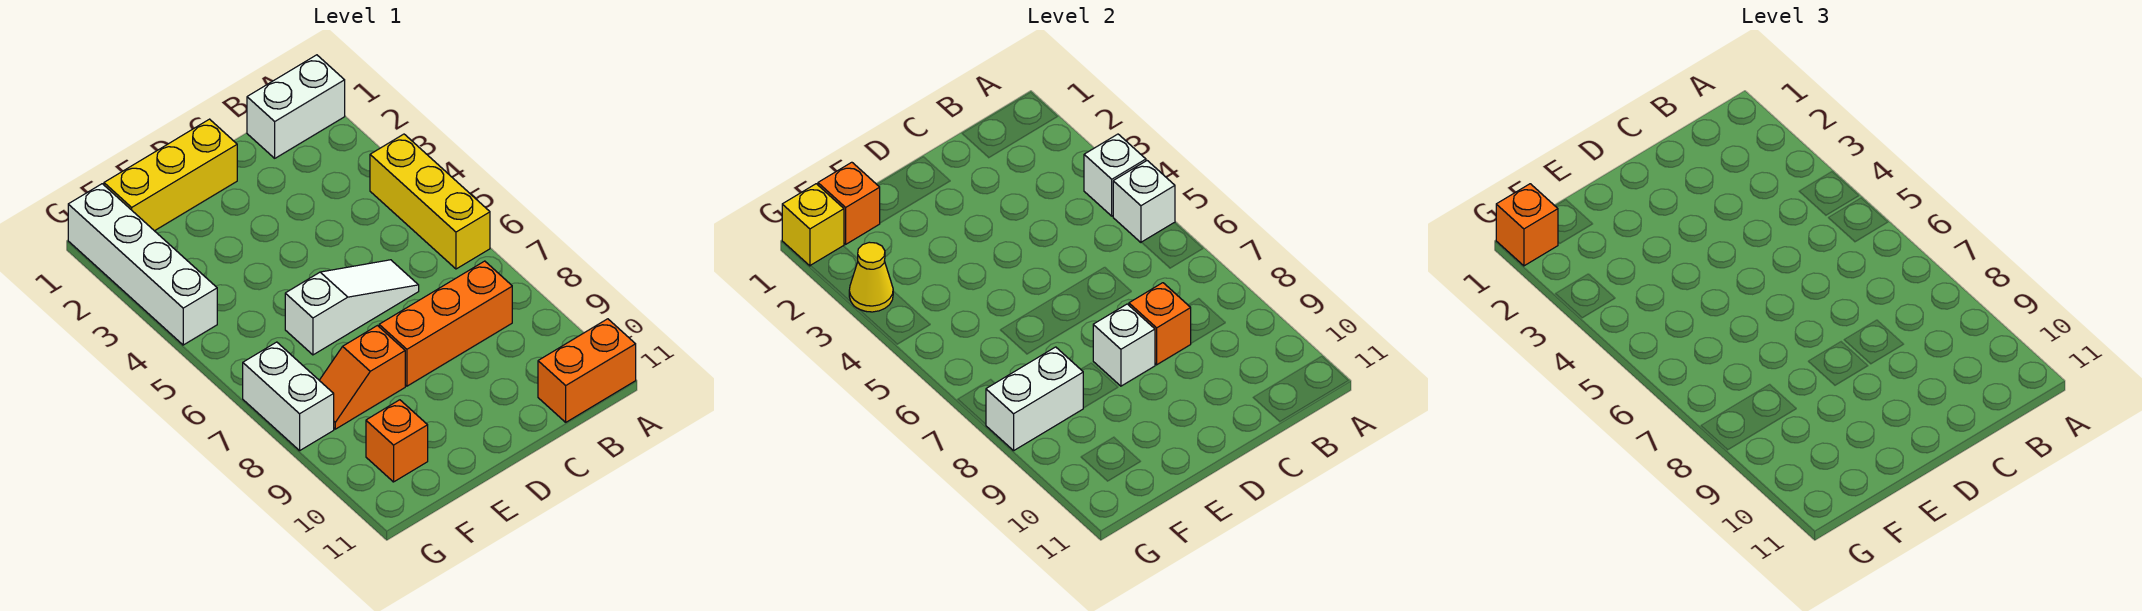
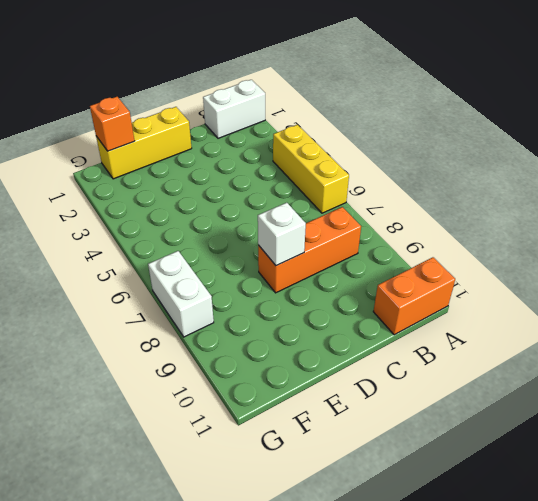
none -> white slope C6:E6 level 1 top E
none -> orange slope E8:F8 level 1 top E
none -> orange brick F10 level 1

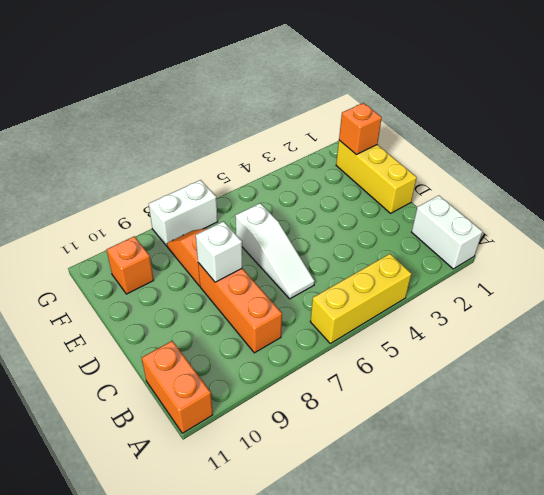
none -> white brick G1:G4 level 1
none -> white brick A4 level 2
none -> white brick A5 level 2

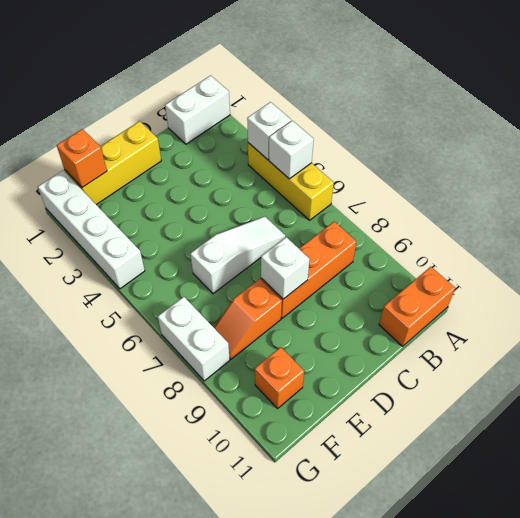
none -> orange brick C8 level 2
none -> white brick F8:G8 level 2
none -> yellow brick G1 level 2

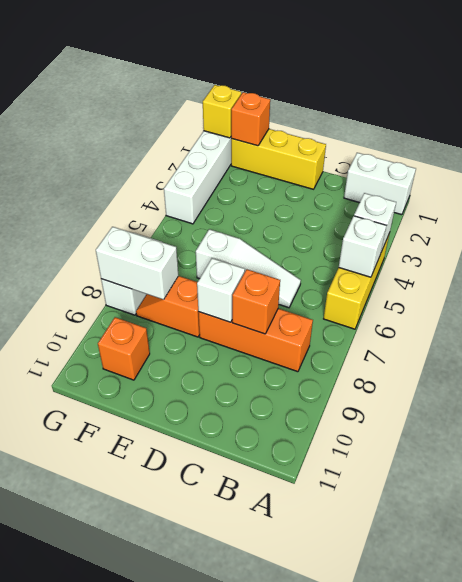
none -> orange brick A11:B11 level 1
none -> yellow cone G3 level 2
none -> orange brick G1 level 3

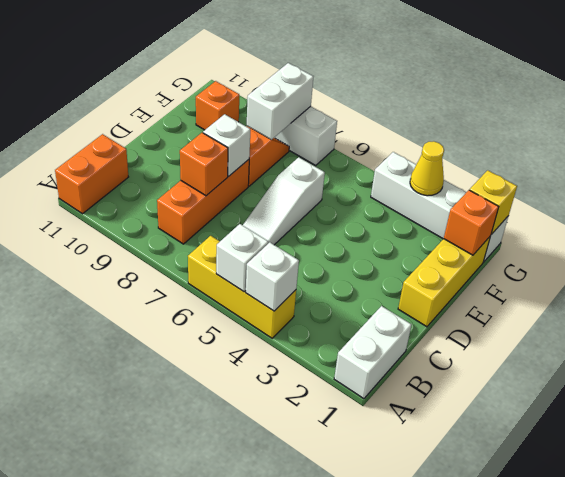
none -> orange brick G1 level 3

